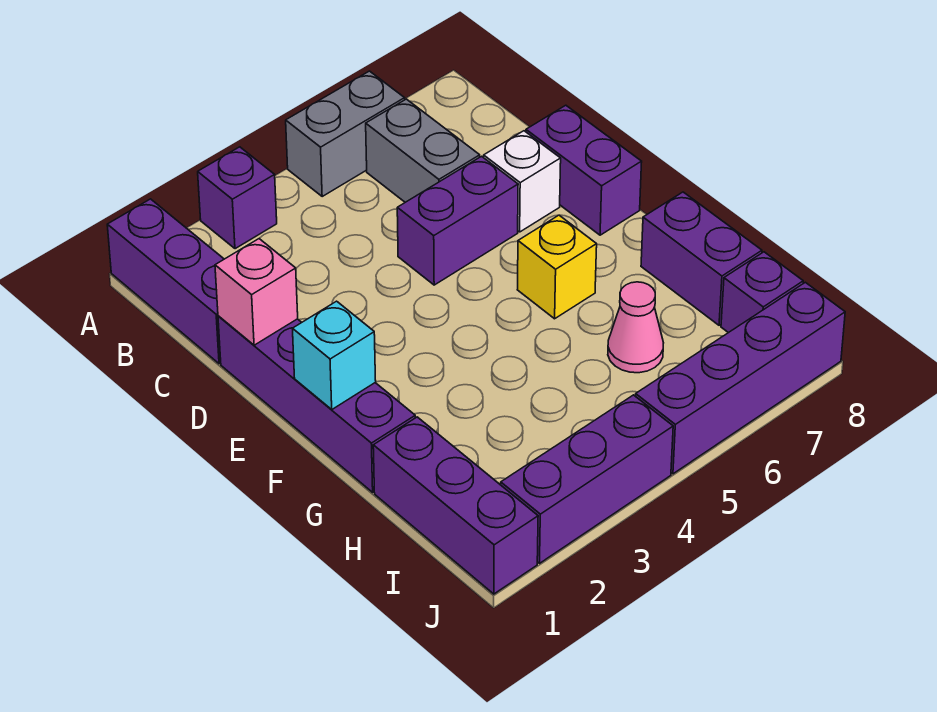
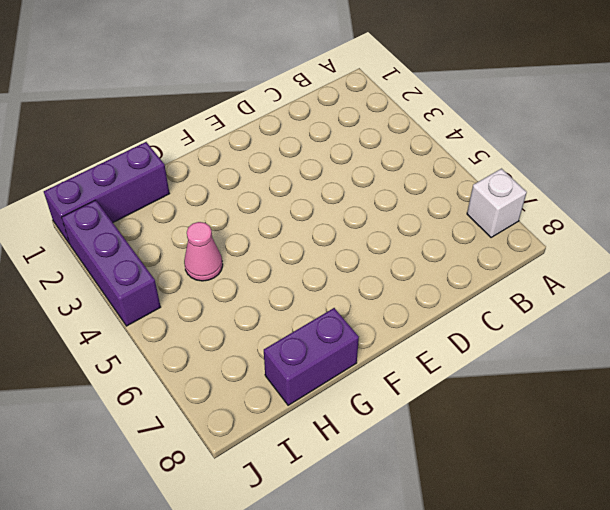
white brick A7 level 1 -> white brick D7 level 1
pink cone H4 level 1 -> pink cone H6 level 1
none -> purple brick A1:C1 level 1
none -> purple brick A3 level 1
none -> grey brick A5:A6 level 1

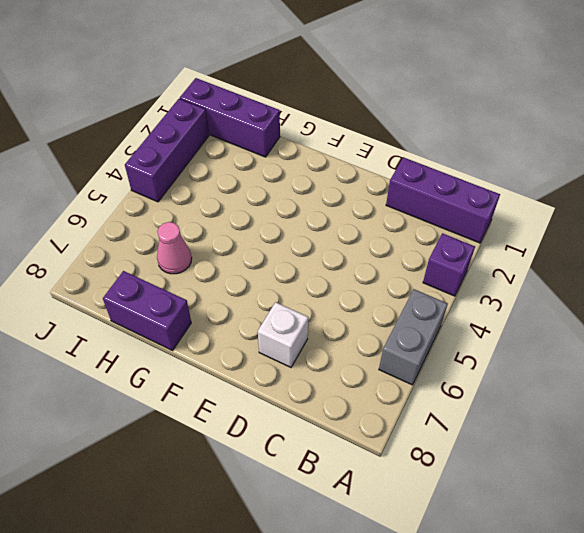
none -> grey brick B6:C6 level 1
none -> purple brick D1:G1 level 1
none -> purple brick D5:D6 level 1

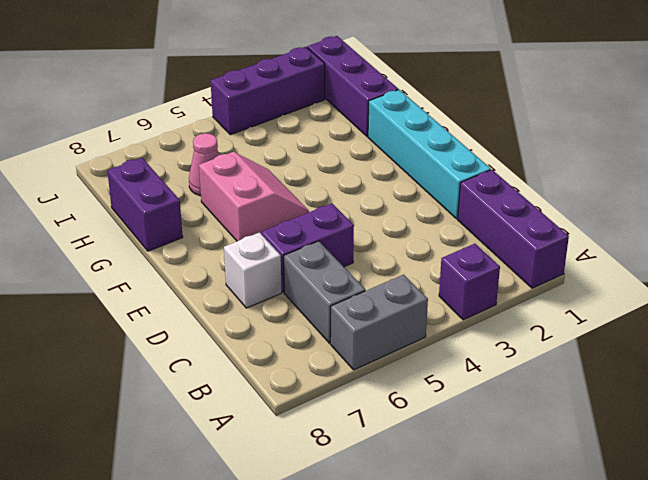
cyan brick D1:G1 level 1 -> purple brick D1:G1 level 1
pink slope F5:G6 level 1 top 6 -> yellow brick F6 level 1
none -> purple brick D8:E8 level 1
none -> purple brick I8 level 1
none -> purple brick J5:J8 level 1

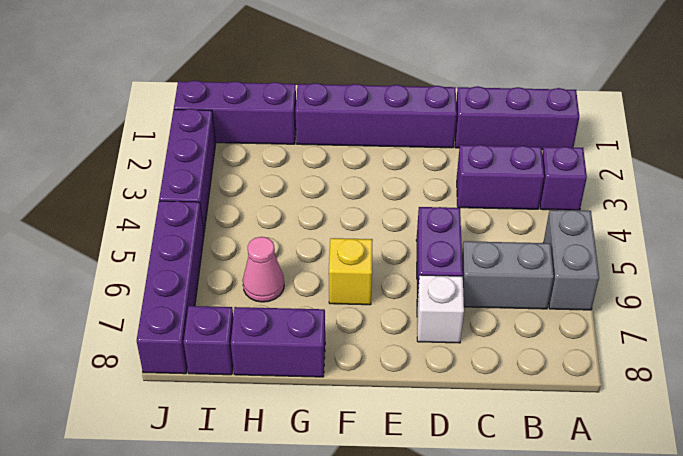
purple brick B3:C3 level 1 -> purple brick D8:E8 level 1
none -> pink brick D1 level 2
none -> cyan brick F1 level 2

